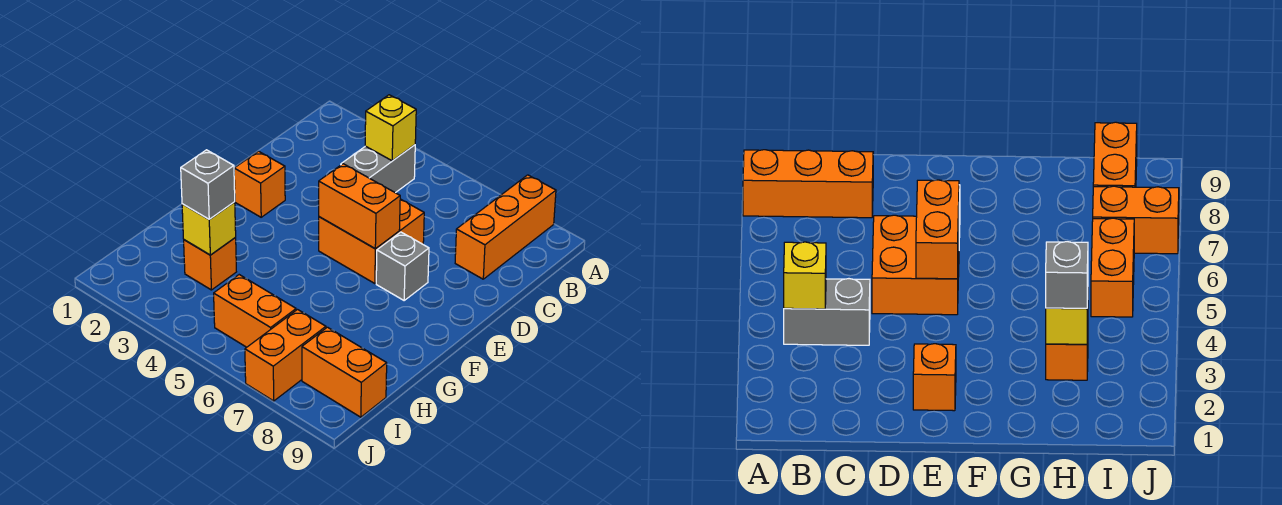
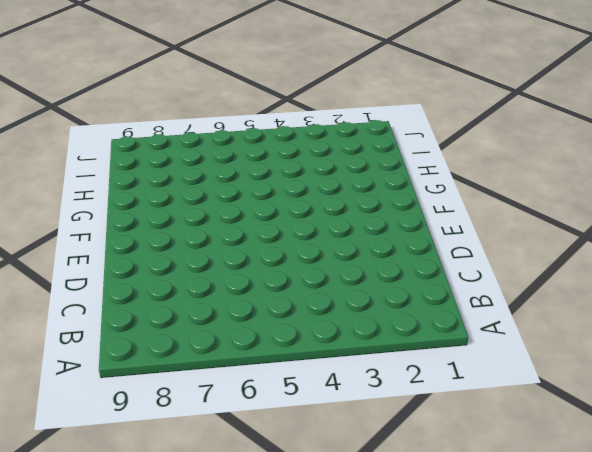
none -> orange brick A8:C8 level 1
none -> grey brick B4:C4 level 1
none -> orange brick D5:E6 level 1

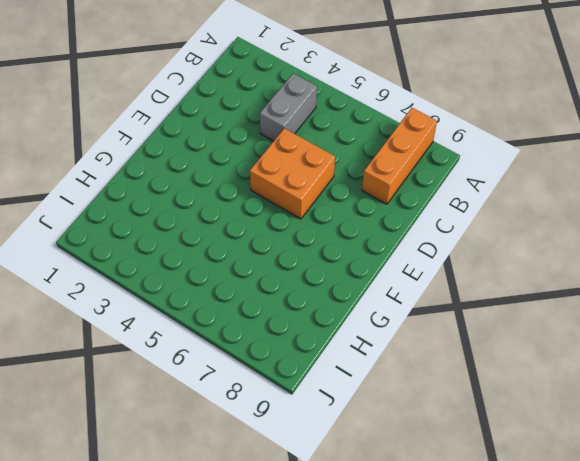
none -> orange brick E2 level 1
none -> grey brick E7 level 1
none -> orange brick H3 level 1

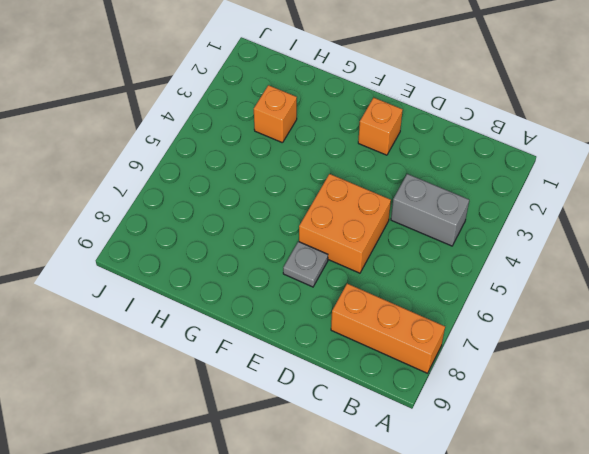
grey plate E7 level 1 -> grey brick E7 level 1
none -> orange brick I5:I6 level 1
none -> orange brick I7:J7 level 1
none -> orange brick I8:I9 level 1

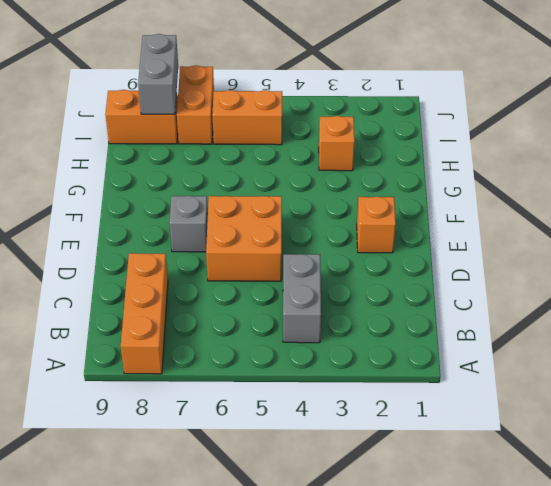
grey brick I8:J8 level 2 -> none
none -> yellow brick B4 level 2
none -> orange brick E5:E6 level 2
none -> yellow brick H3 level 2

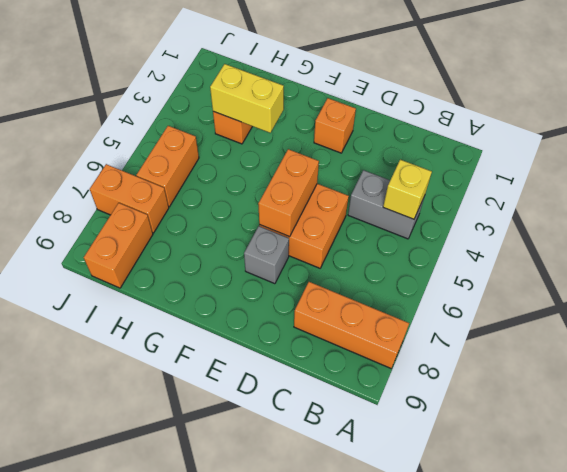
yellow brick G3:H3 level 2 -> yellow brick H3 level 2
none -> grey brick H3 level 3

